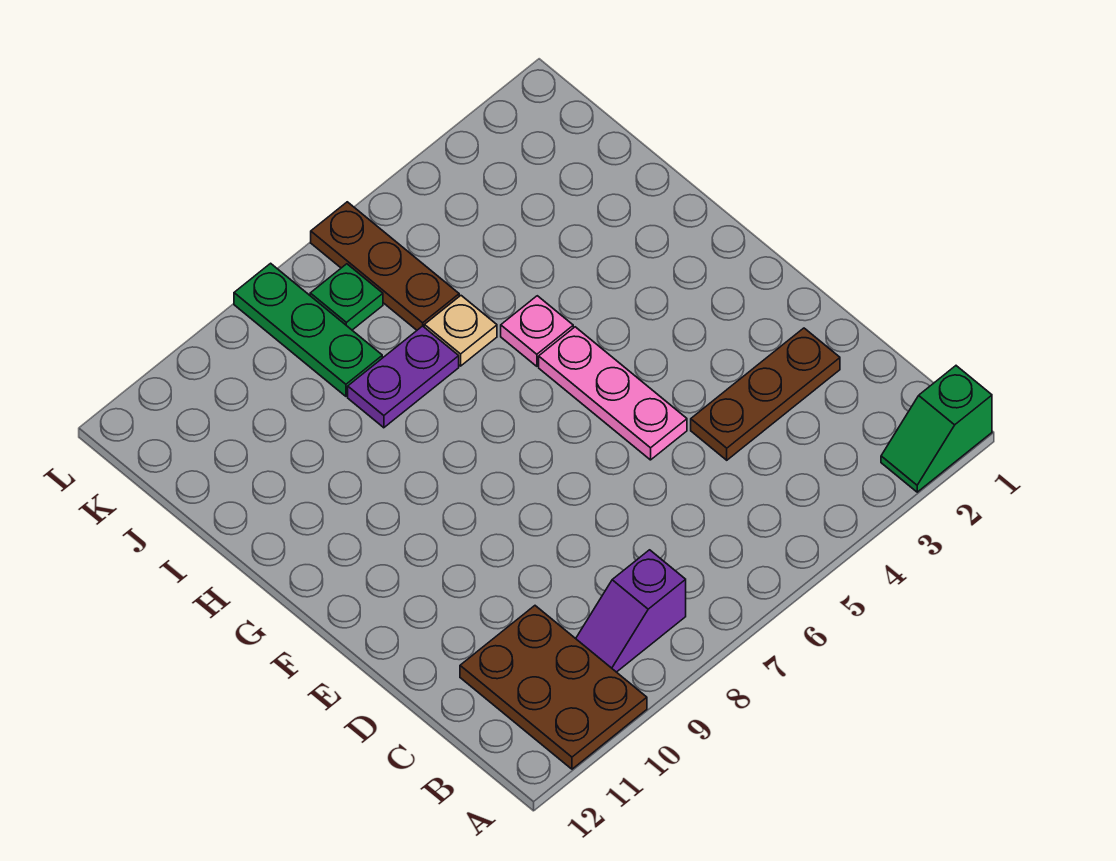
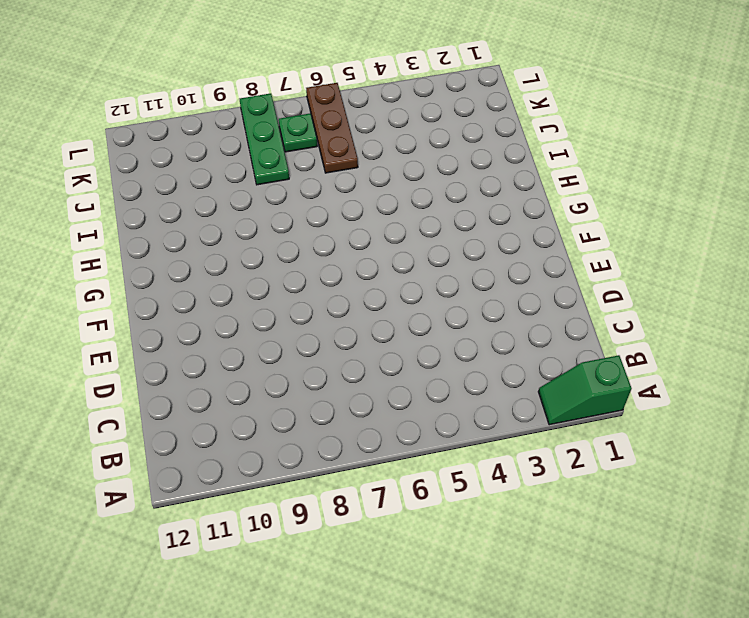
none -> brown plate A10:C11 level 1
none -> purple slope B8:B9 level 1 top 8

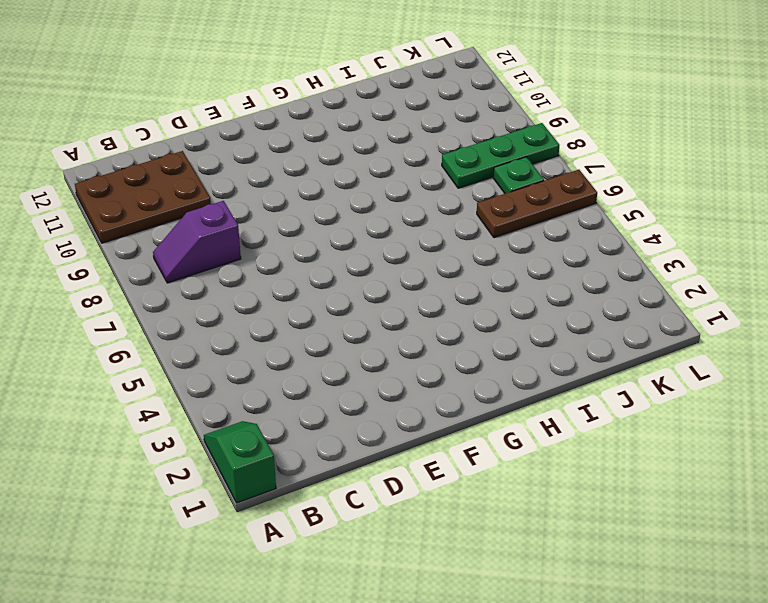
purple slope B8:C8 level 1 top C -> purple slope B8:B9 level 1 top 8
none -> brown plate D2:D4 level 1
none -> pink plate E5:G5 level 1

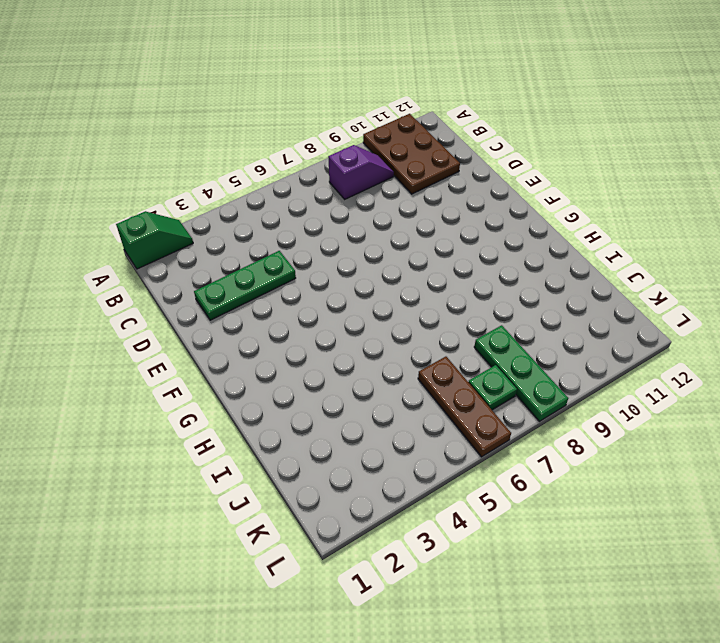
green plate D2:D4 level 1 -> brown plate D2:D4 level 1
none -> pink plate E5:G5 level 1
none -> pink plate H5 level 1

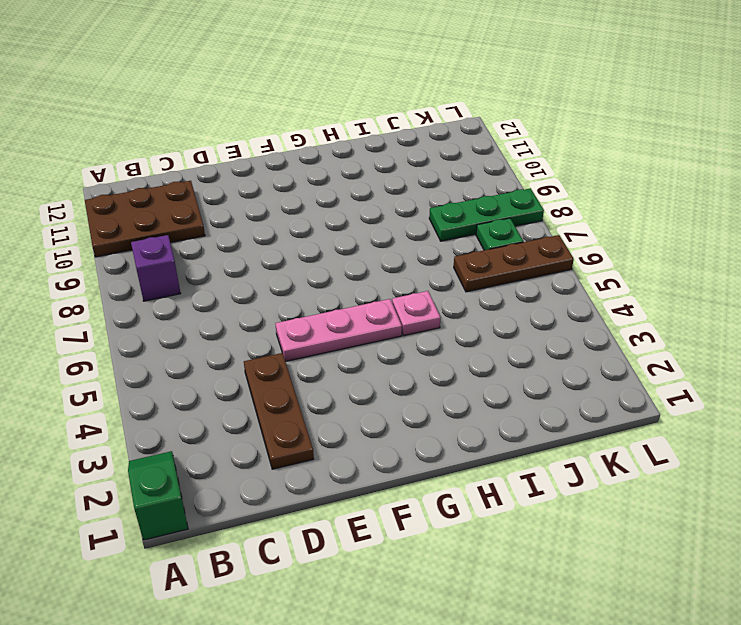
none -> tan plate I6 level 1
none -> purple plate I7:I8 level 1

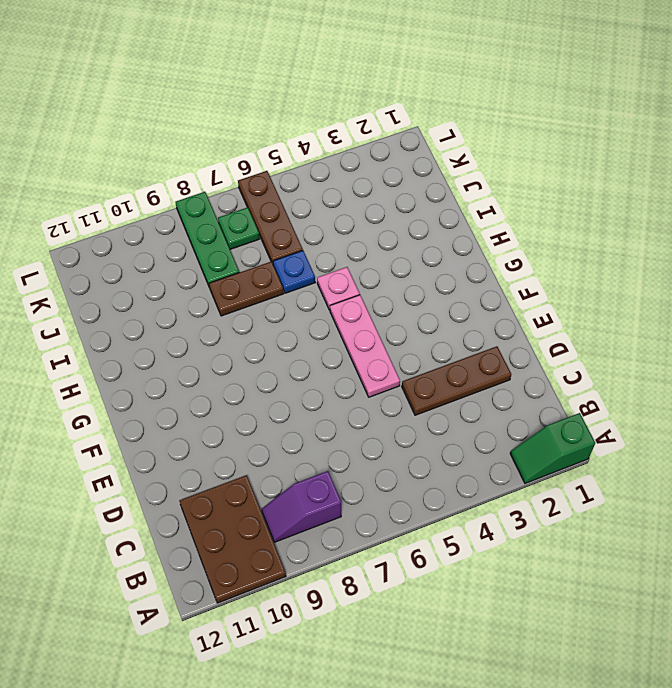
blue plate I6 level 1 -> tan plate I6 level 1
brown plate I7:I8 level 1 -> purple plate I7:I8 level 1

